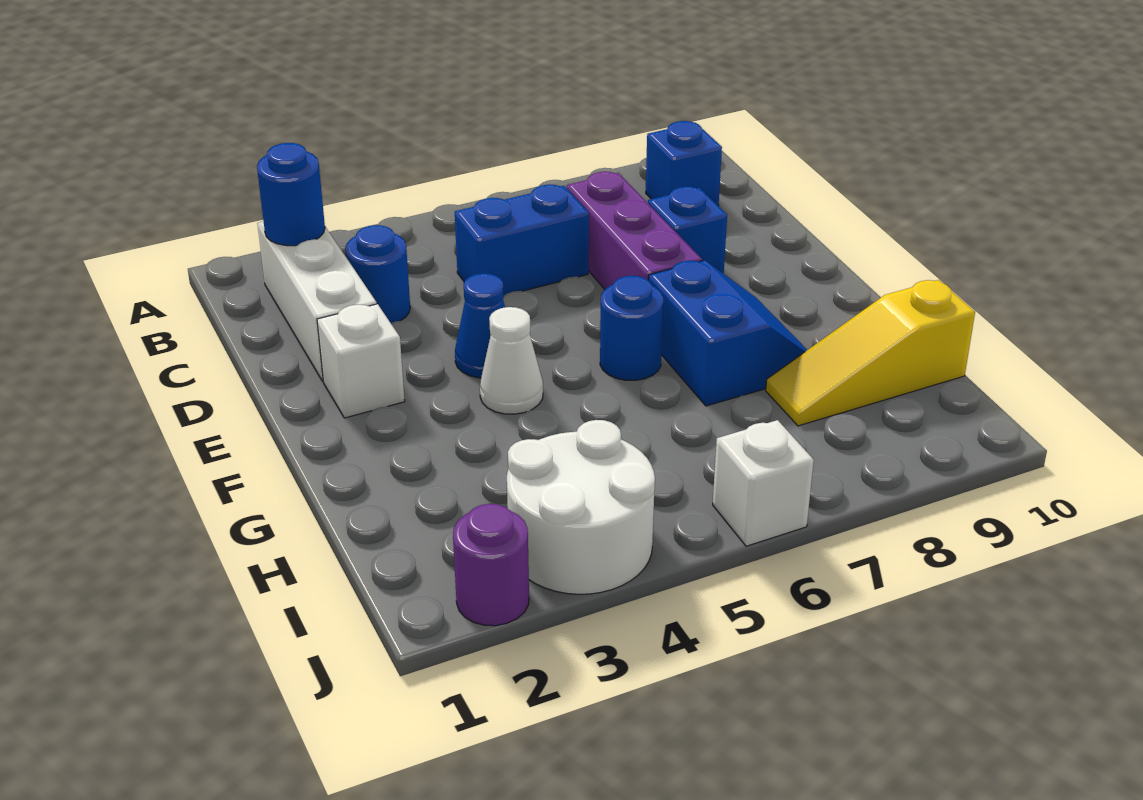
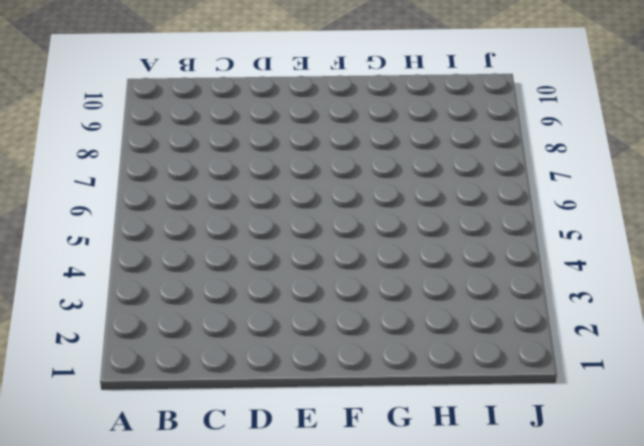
none -> white brick B2:D2 level 1
none -> blue brick B9 level 1
none -> blue round brick C3 level 1

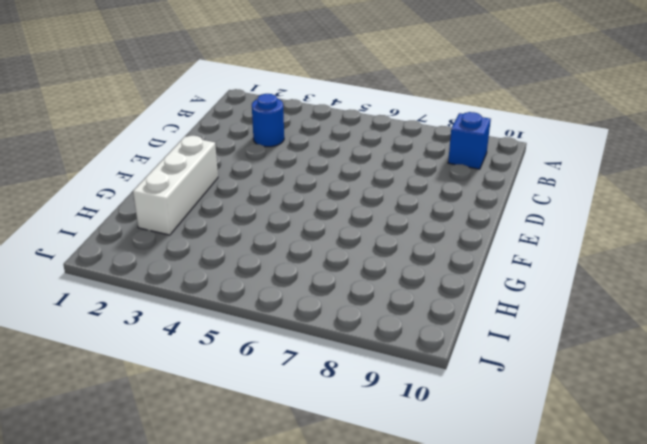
white brick F2:H2 level 1 -> white brick B2:D2 level 1
none -> blue brick C5:C6 level 1
none -> purple brick C7:E7 level 1
none -> blue brick D8 level 1

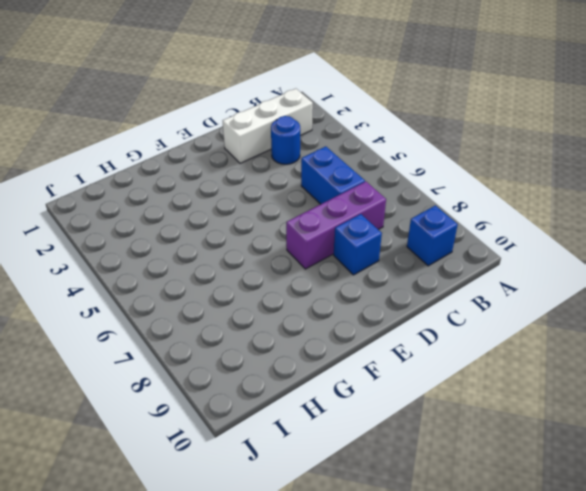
none -> white brick E2 level 1
none -> blue cone E4 level 1
none -> white cone F4 level 1

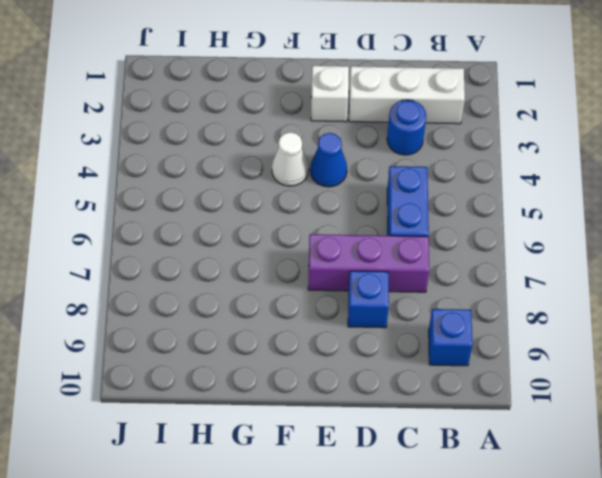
none -> blue round brick F6 level 1
none -> blue slope F7:G8 level 1 top 7
none -> yellow slope H8:H10 level 1 top 10

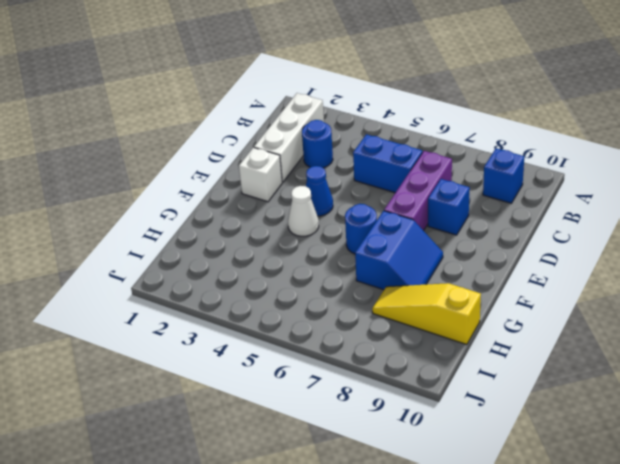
none -> white round brick I3:J4 level 1
none -> purple round brick J2 level 1
none -> white brick J6 level 1

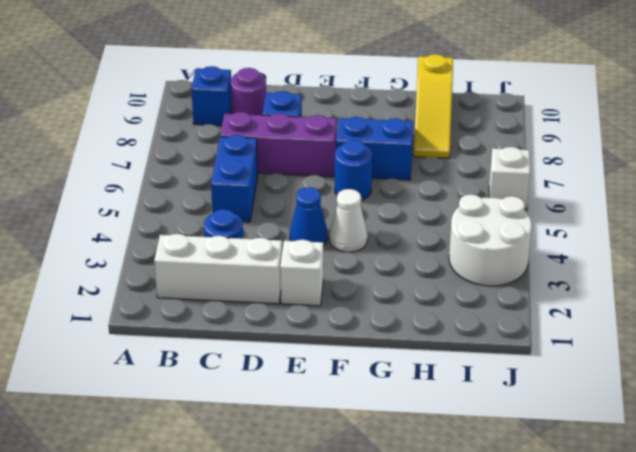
purple round brick C9 level 1 -> purple round brick J2 level 1
none -> blue round brick B2 level 2

